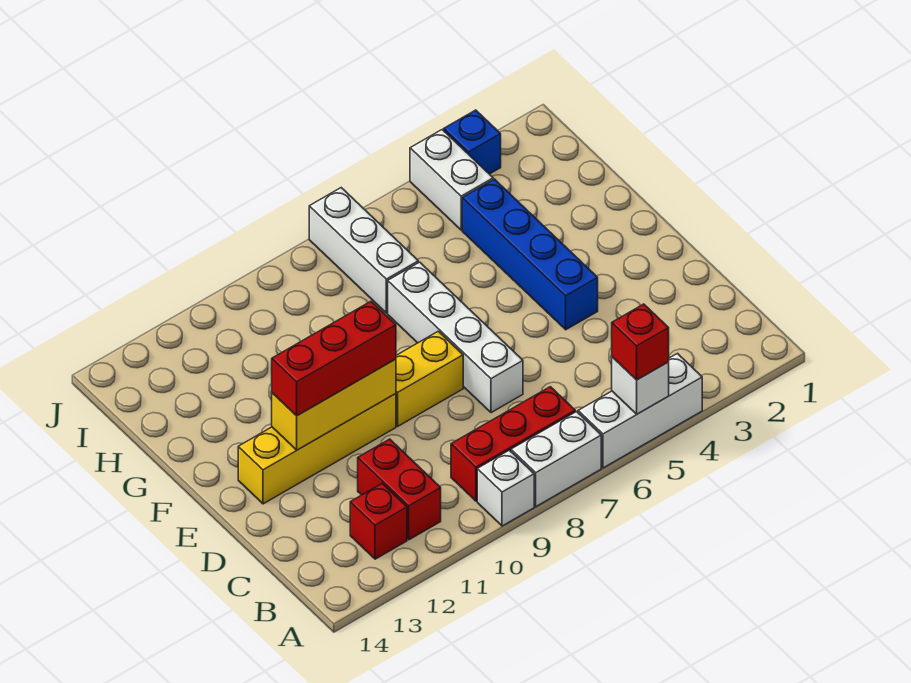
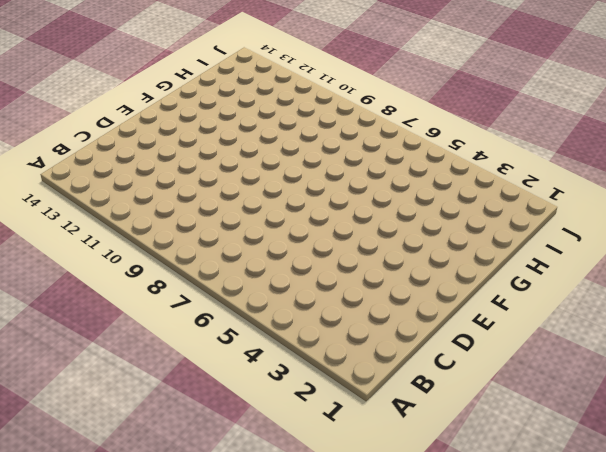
none -> white brick A4:A6 level 1
none -> white brick A7:A8 level 1
none -> white brick A9 level 1

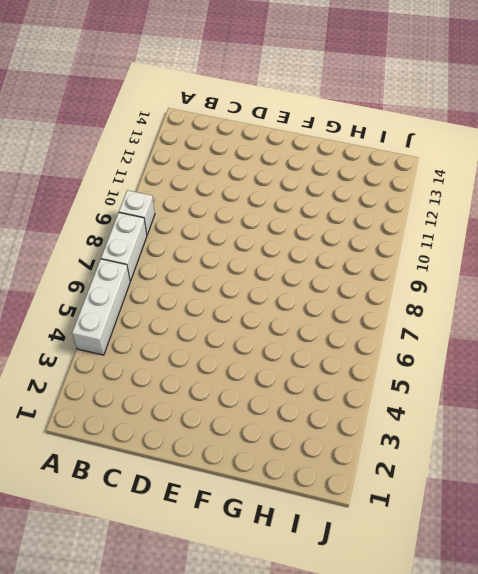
none -> red brick B7:B9 level 1
none -> red brick B11:C11 level 1
none -> red brick B12 level 1

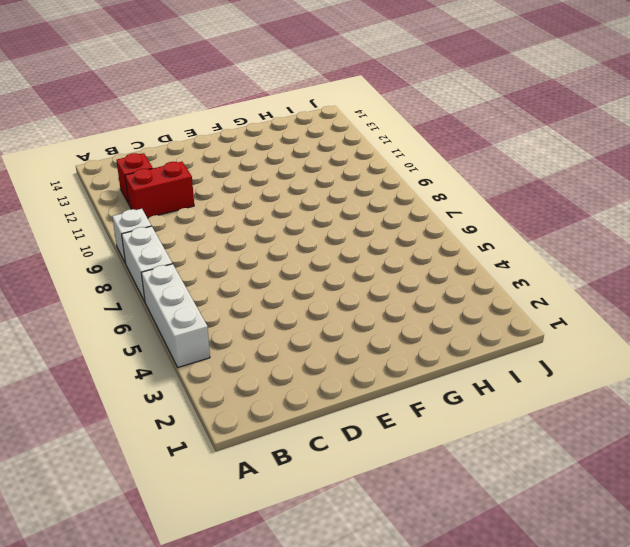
none -> red brick B7:B9 level 1
none -> white brick D7:G7 level 1
none -> blue brick E4:H4 level 1

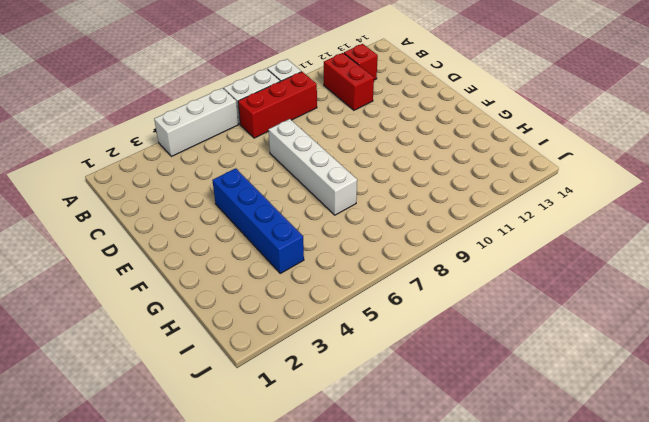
none -> yellow brick E8:E9 level 1
none -> yellow brick E10:E13 level 1
none -> white brick H7:J7 level 1

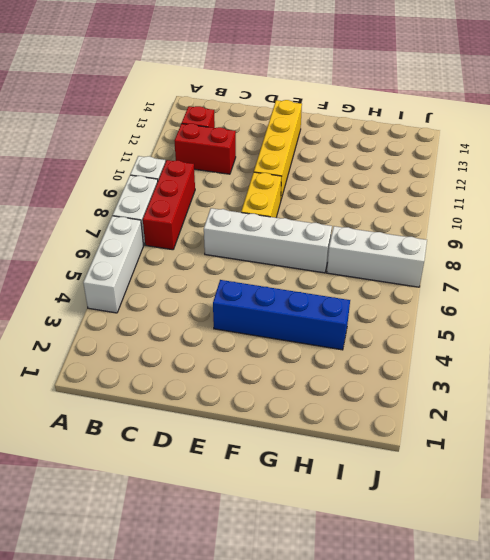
none -> white brick I4:J4 level 1
none -> blue brick J3 level 1
none -> white brick A5 level 2

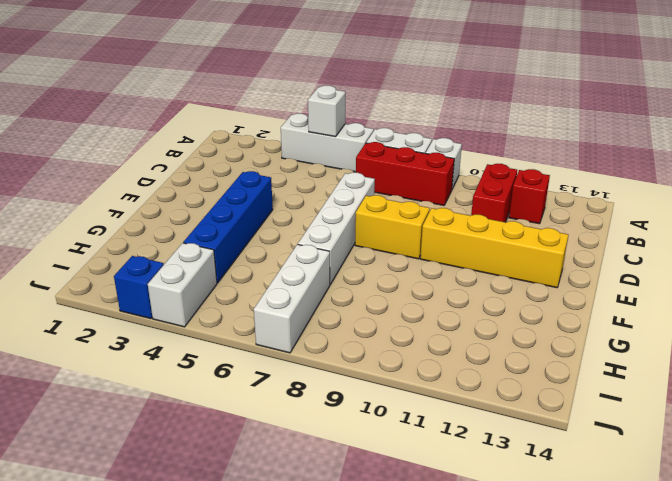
none -> yellow brick E10:E12 level 2
none -> red brick A5 level 3
none -> red brick E10:E12 level 3

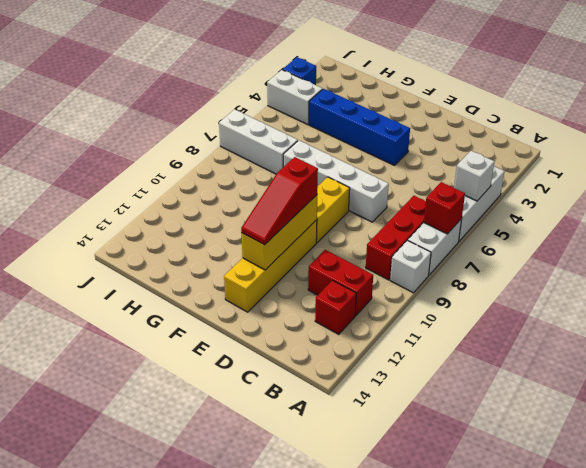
red brick A7 level 2 -> red brick A5 level 3
red slope E10:E12 level 3 top 10 -> red brick E10:E12 level 3

